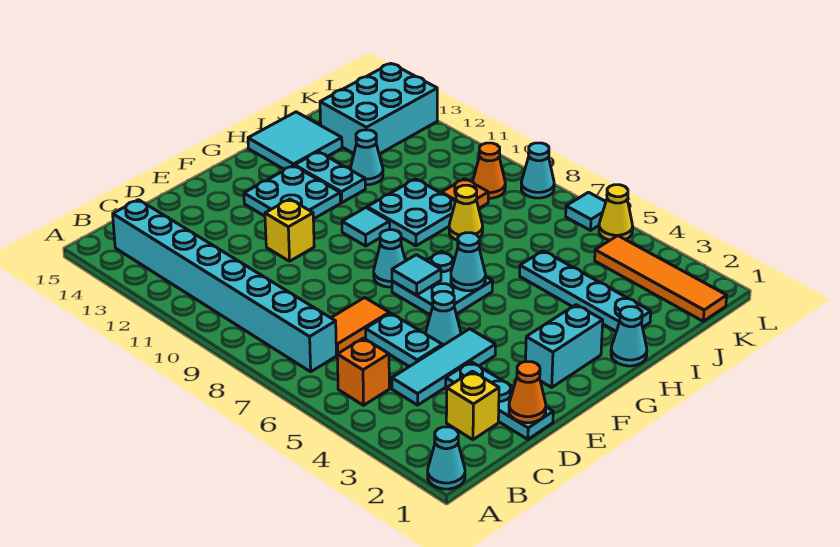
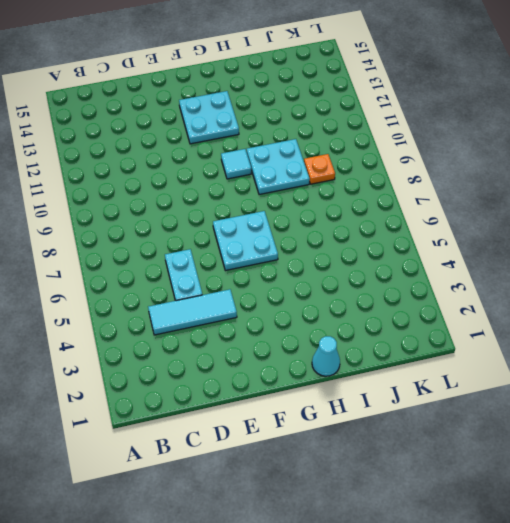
none -> cyan cone A1 level 1
none -> orange brick B5 level 1
none -> cyan brick B7:B14 level 1
none -> yellow brick C2 level 1

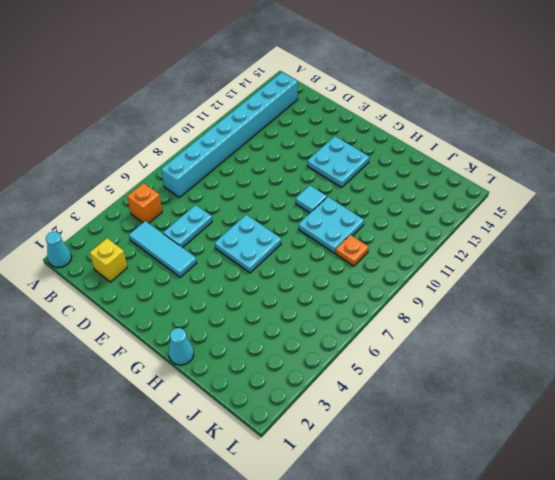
none -> orange tile C7:D7 level 1
none -> cyan plate D1:D3 level 1
none -> cyan cone E5 level 1
none -> yellow brick E11 level 1

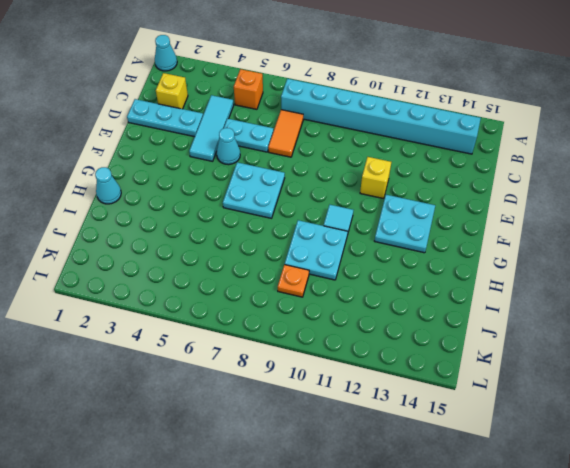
none -> cyan brick F2:G2 level 1
none -> cyan cone F8 level 1
none -> cyan plate H12:H13 level 1
none -> cyan tile H14:I15 level 1

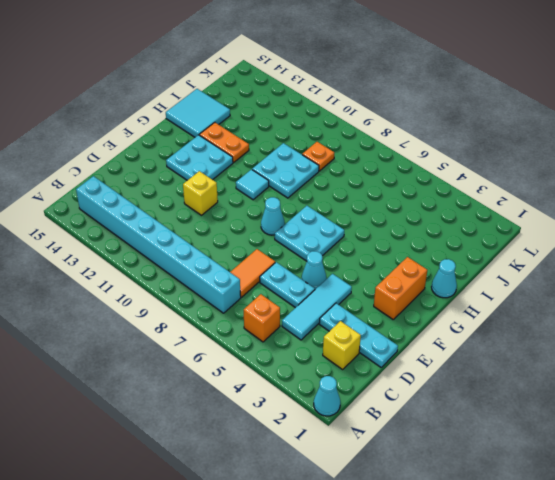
orange brick F2:G2 level 1 -> cyan brick F2:G2 level 1
orange plate H12:H13 level 1 -> cyan plate H12:H13 level 1
none -> cyan plate I2:I5 level 1
none -> yellow cone I8 level 1
none -> cyan cone I12 level 1
none -> cyan brick J13:L14 level 1

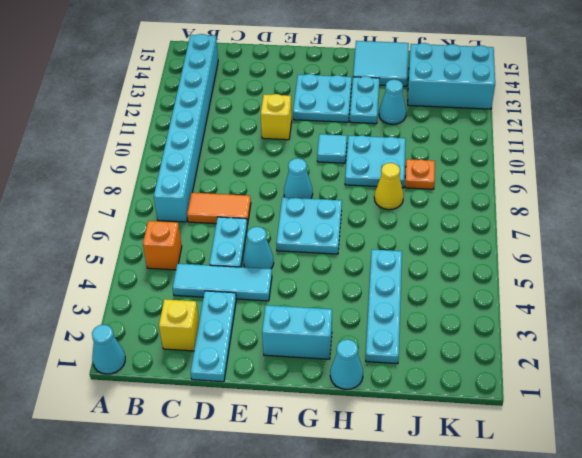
none -> orange tile K1:K4 level 1
none -> orange cone K9 level 1
none -> yellow cone L5 level 1
none -> cyan tile L6 level 1

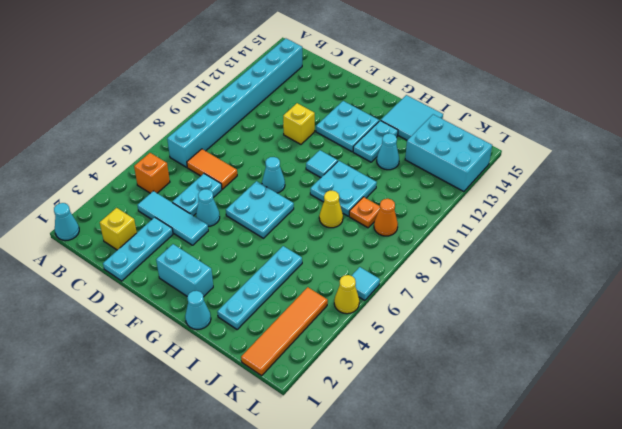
none -> cyan cone L8 level 1
none -> orange cone D1 level 2
none -> cyan tile F7 level 2
none -> cyan cone G6 level 2

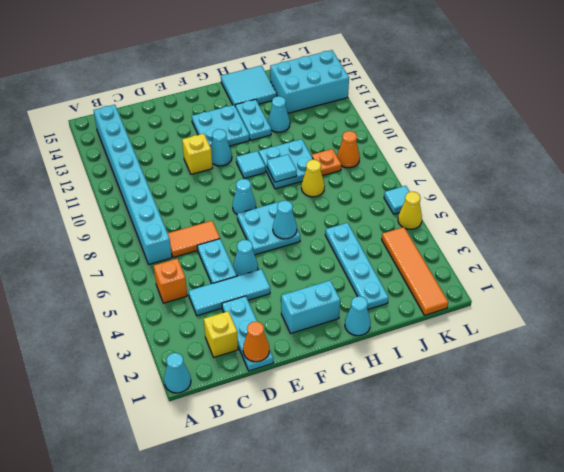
cyan cone F11 level 1 -> cyan cone L8 level 1
cyan tile H9 level 2 -> cyan tile F7 level 2

